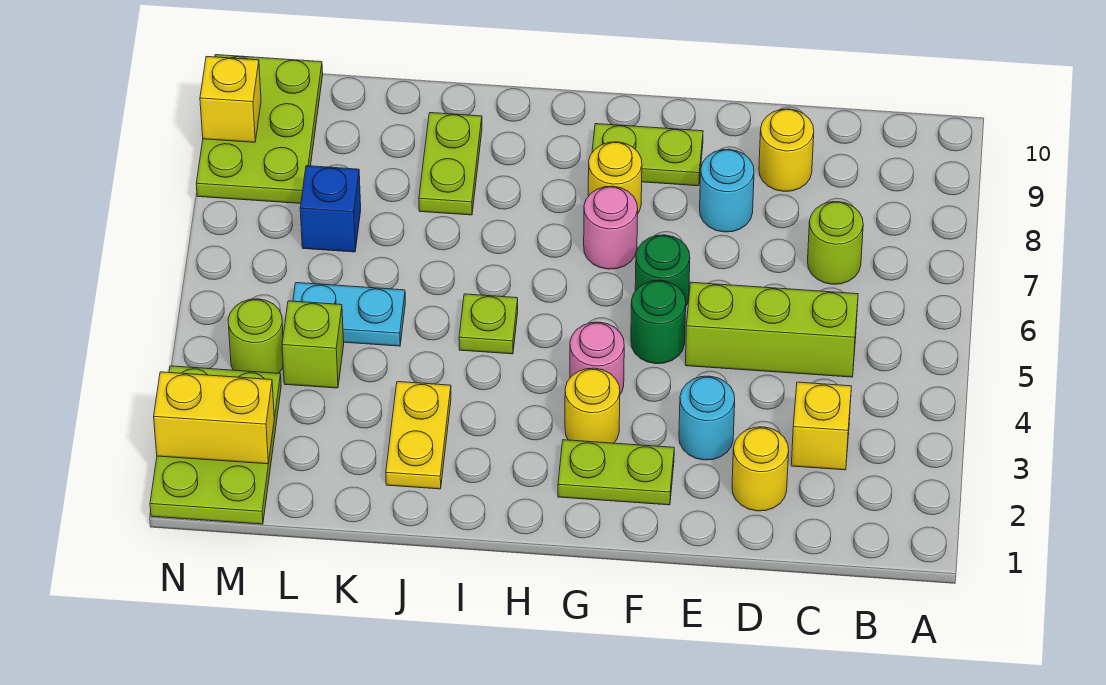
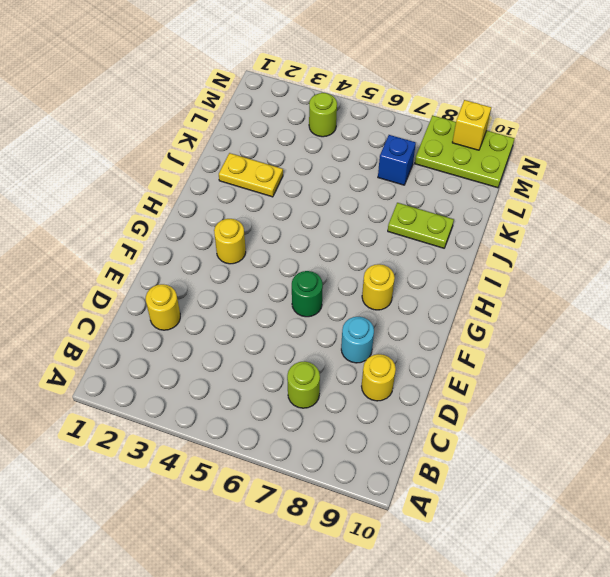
none -> yellow brick C3 level 1
none -> lime brick C5:E5 level 1
none -> cyan round brick E3 level 1

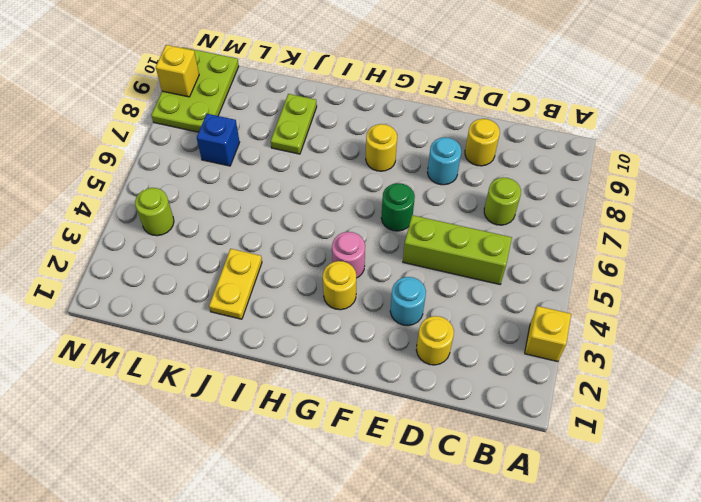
yellow brick A3 level 1 -> yellow brick C3 level 1
none -> lime plate F2:G2 level 1
none -> green round brick F5 level 1
none -> lime plate F9:G9 level 1

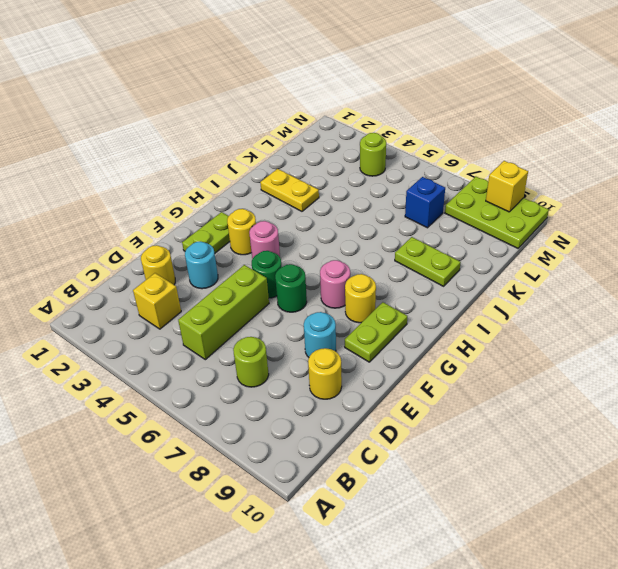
none -> lime plate I5 level 1
none -> cyan plate K5:L5 level 1
none -> lime brick L4 level 1

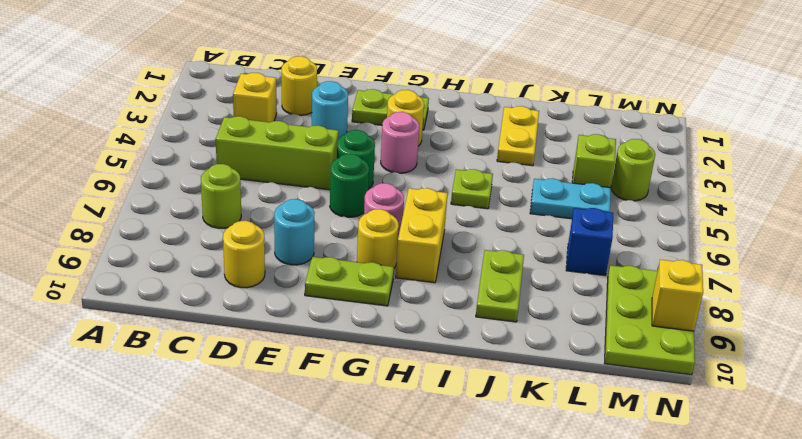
yellow brick H7:H8 level 1 -> yellow brick M2:N2 level 2
none -> lime plate M1:N3 level 1

